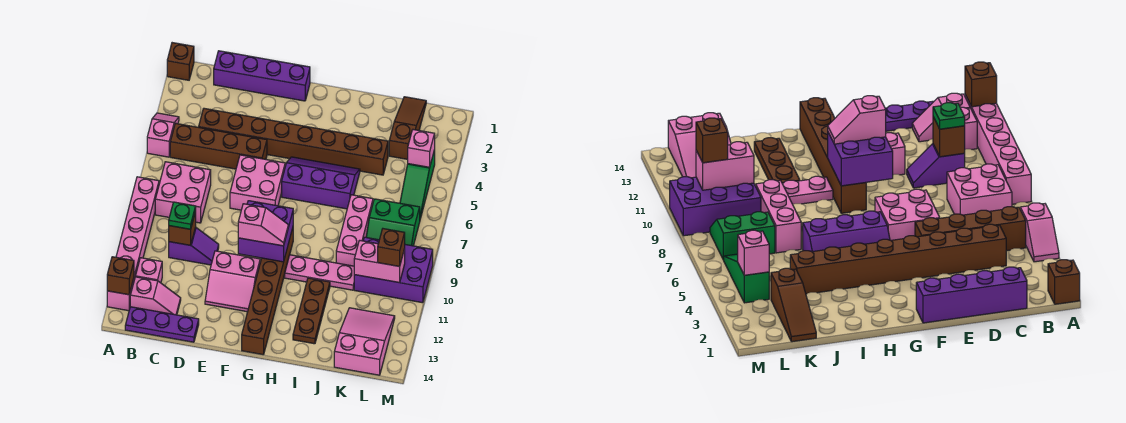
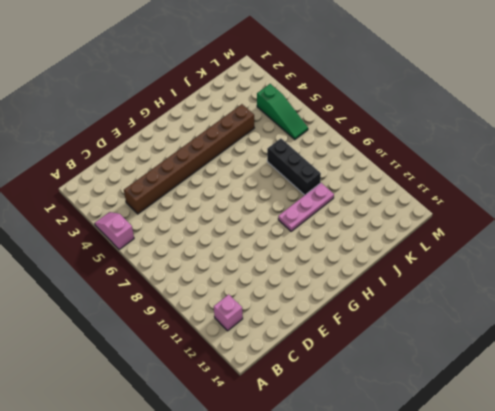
black brick J7:J9 level 1 -> pink brick J7:J9 level 1
none -> brown brick A1 level 1
none -> pink brick A8:A13 level 1
none -> brown brick B5:E5 level 1
none -> pink brick B7:C8 level 1

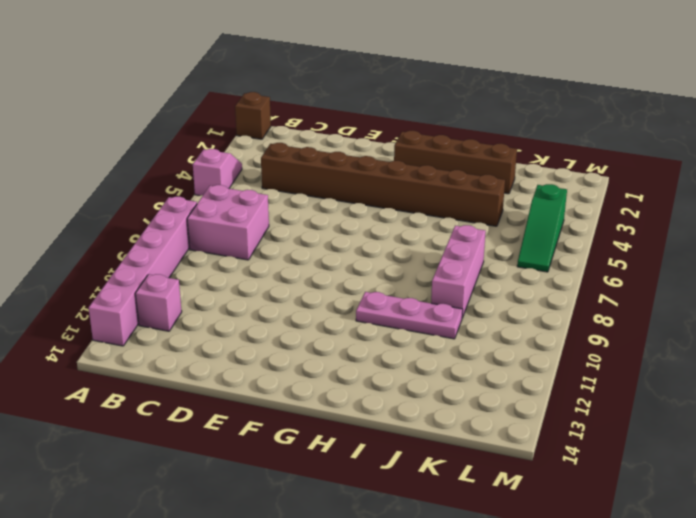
brown brick G2:J2 level 1 -> brown brick B5:E5 level 1
none -> pink slope B13:C13 level 1 top B
none -> purple plate B14:D14 level 1
none -> purple brick C1:F1 level 1
none -> purple slope C10:D10 level 1 top C

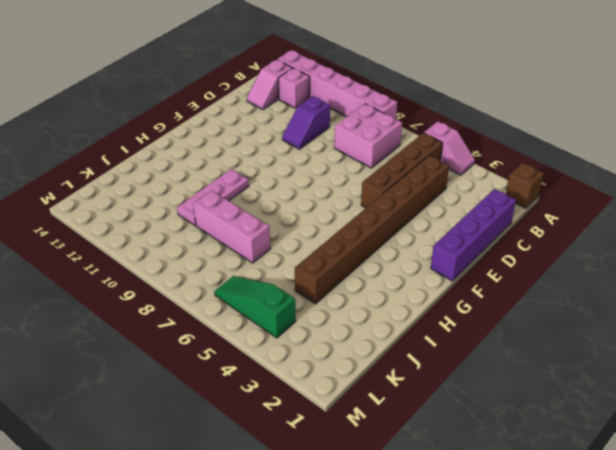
none -> purple plate B14:D14 level 1
none -> pink brick E6:F7 level 1
none -> pink slope E11:F12 level 1 top 11
none -> purple slope G5:I6 level 1 top 6

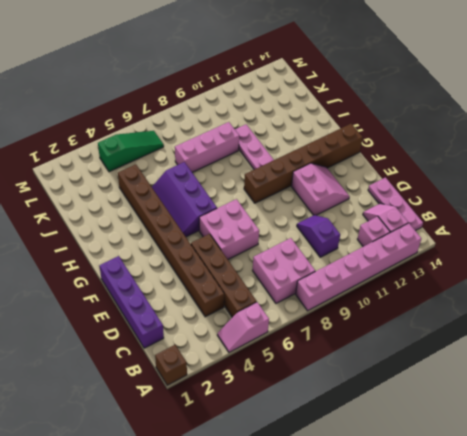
pink plate B14:D14 level 1 -> purple plate B14:D14 level 1
none -> brown plate I11:I13 level 1
none -> brown slope K1:K3 level 1 top 3
none -> green slope K7:L8 level 1 top 7
none -> purple brick K9:M10 level 1

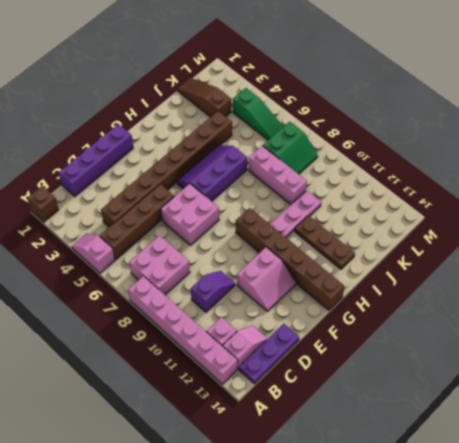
none -> purple brick K9:M10 level 1
none -> pink slope K12:L14 level 1 top 14
none -> brown brick A13 level 2
none -> brown brick C10 level 2

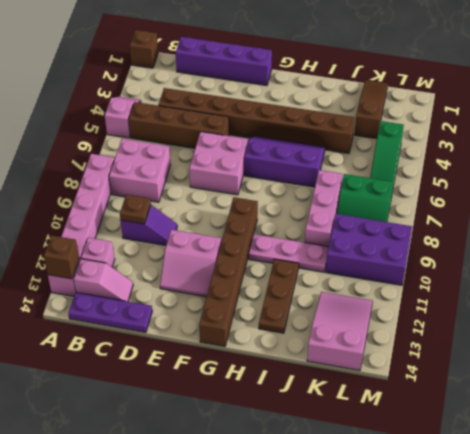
brown plate C10 level 2 -> brown brick C10 level 2
none -> purple brick F9:G10 level 2
none -> pink brick K10:L10 level 2
none -> pink brick L4 level 2
none -> green plate C10 level 3

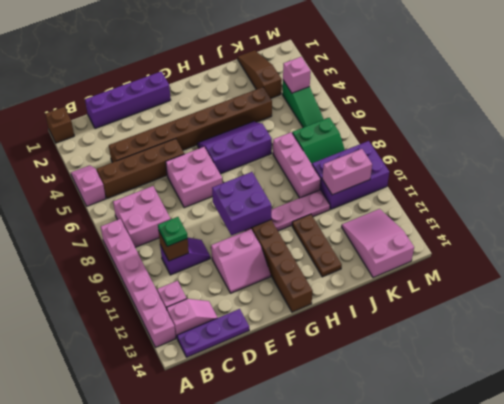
none -> brown brick A13 level 2
none -> pink slope F10:G10 level 3 top F
none -> brown brick L10 level 3

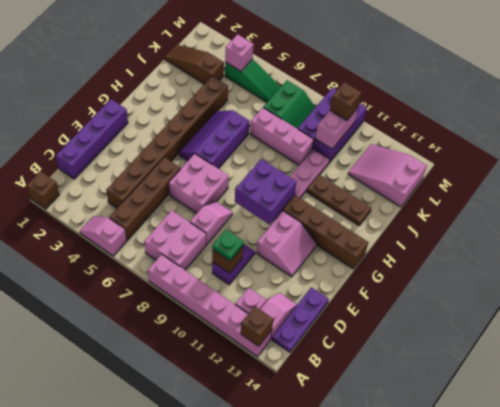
pink slope D8:E8 level 1 top D -> pink slope F10:G10 level 3 top F

